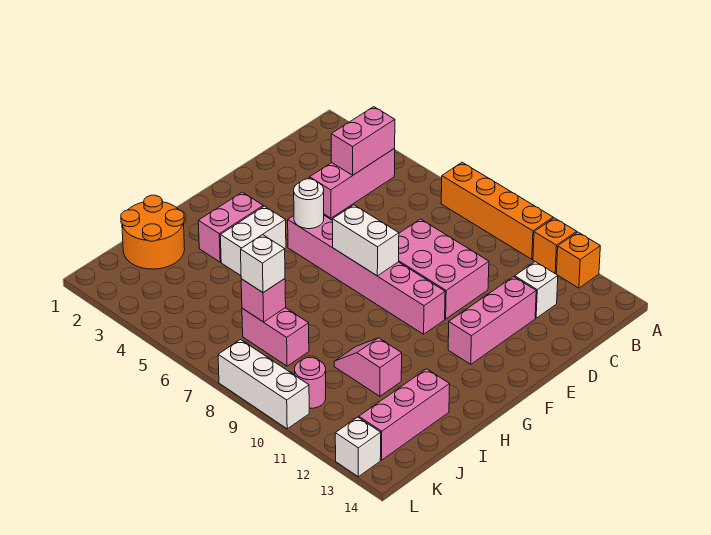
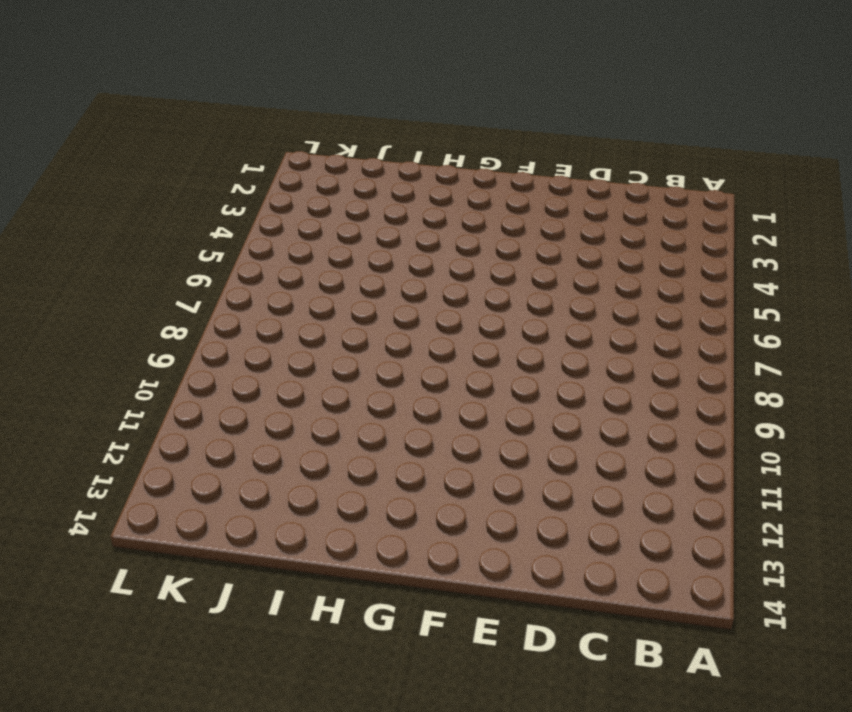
none -> orange brick A7:A10 level 1
none -> orange brick A11 level 1
none -> orange brick A12 level 1

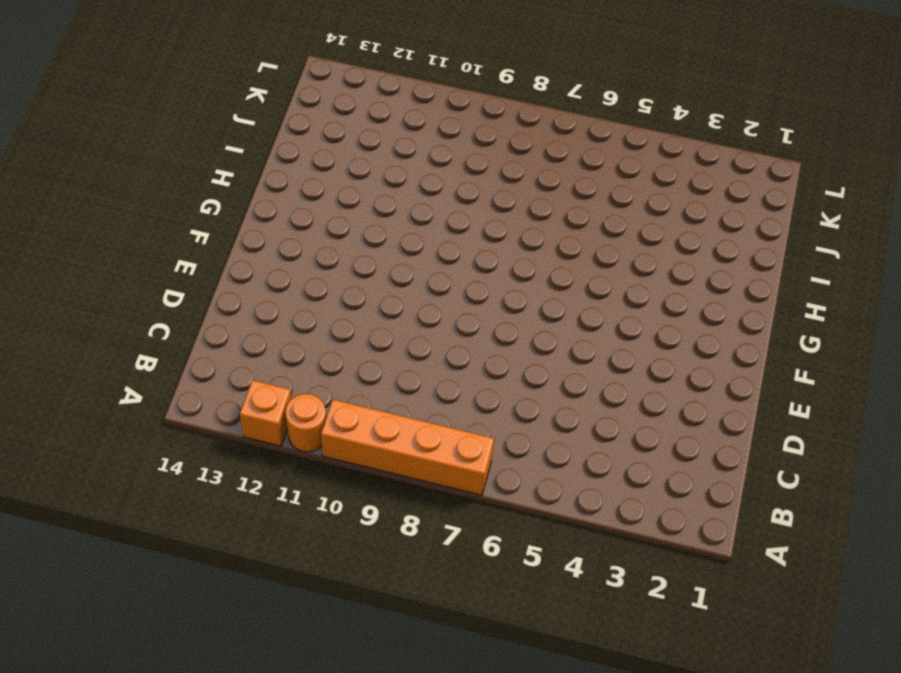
orange round brick A11 level 1 -> orange brick A11 level 1
none -> pink brick B4:D4 level 1
none -> white brick C12 level 1
none -> pink brick D8:E10 level 1

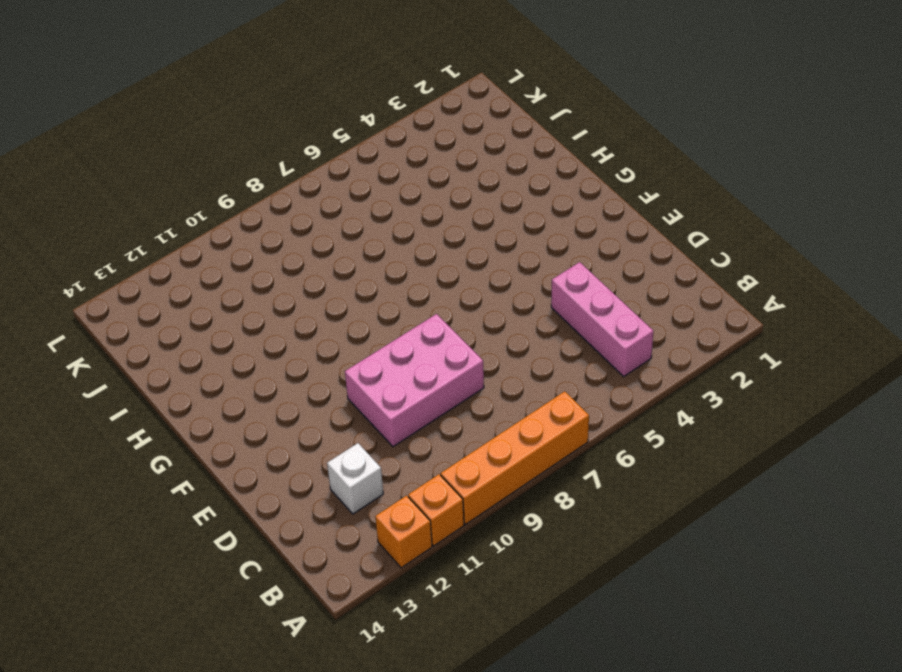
none -> pink brick D12:F12 level 1
none -> pink brick F5:F10 level 1
none -> pink brick G3:H3 level 1

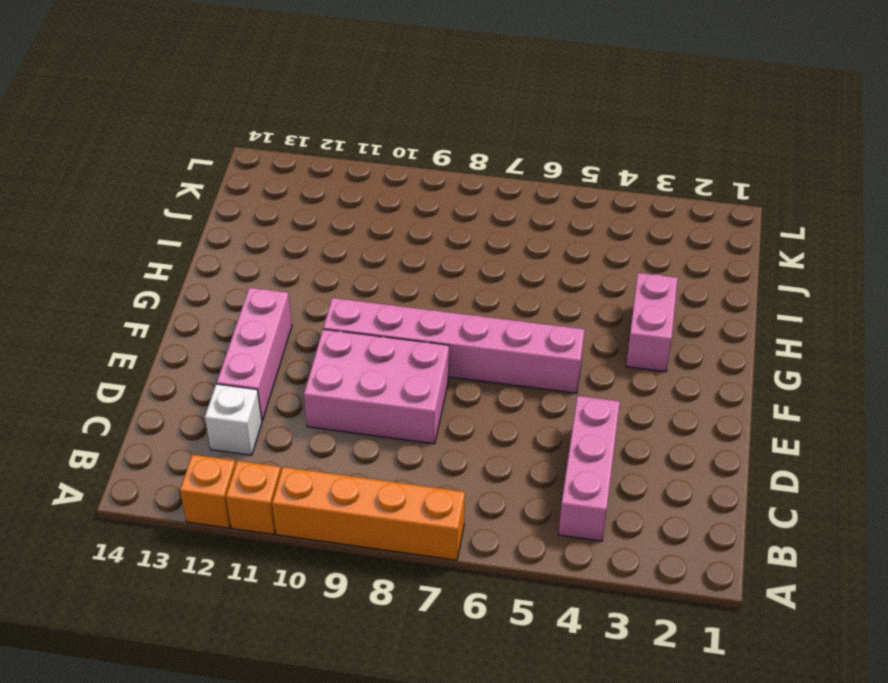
none -> white brick G4:H4 level 1
none -> orange round brick I1:J2 level 1
none -> pink slope I10:I11 level 1 top 11

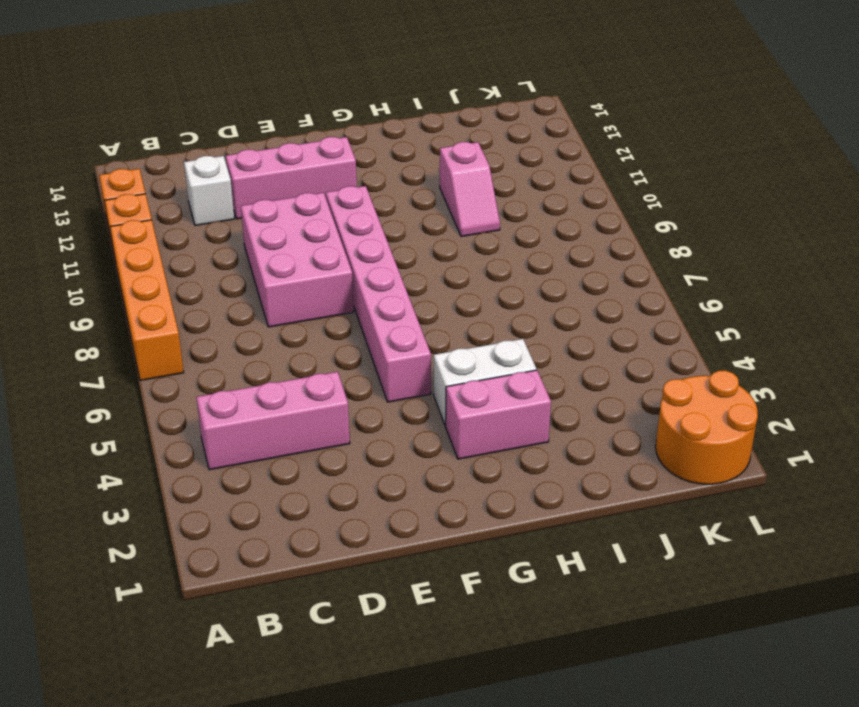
orange round brick K1:L2 level 1 -> orange round brick I1:J2 level 1
none -> pink brick I13:K13 level 1
none -> pink brick J7:J8 level 1
none -> pink round brick K10 level 1

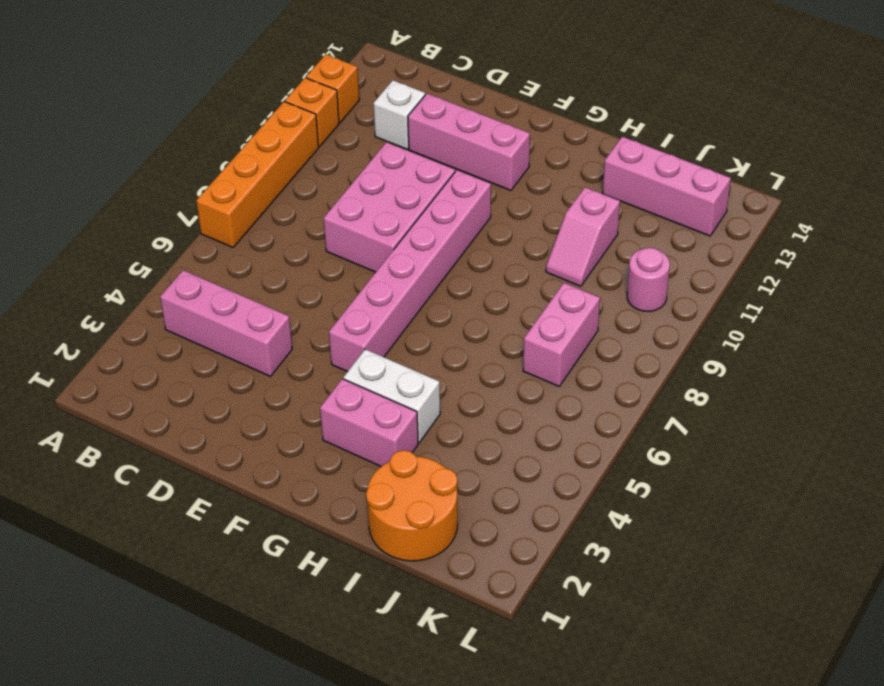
none -> white brick L8:L10 level 1
none -> white brick L13 level 1
none -> pink brick B4:C4 level 2

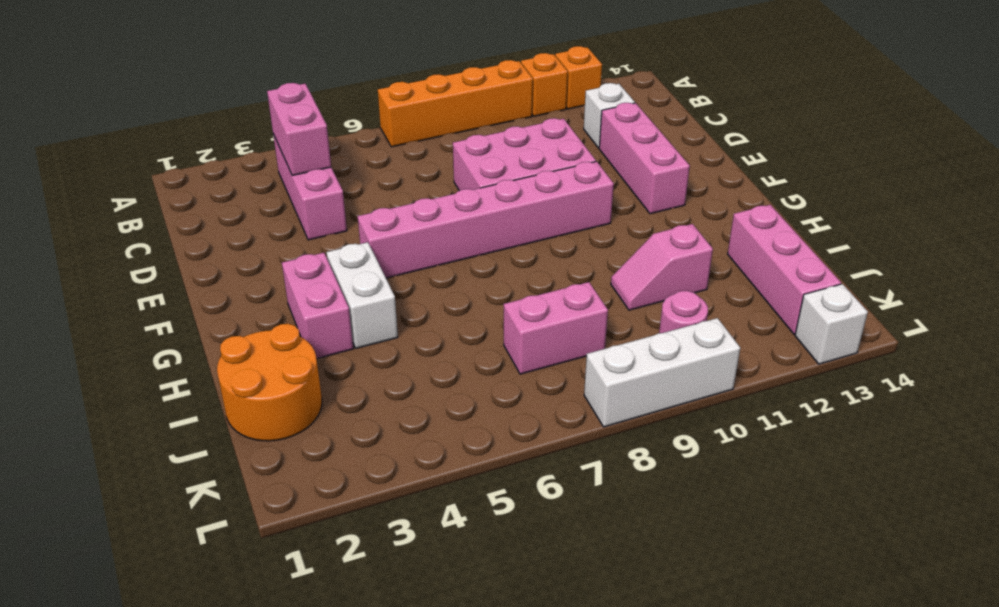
none -> white round brick F5 level 2
none -> white brick F7:F8 level 2
none -> pink brick J7 level 2

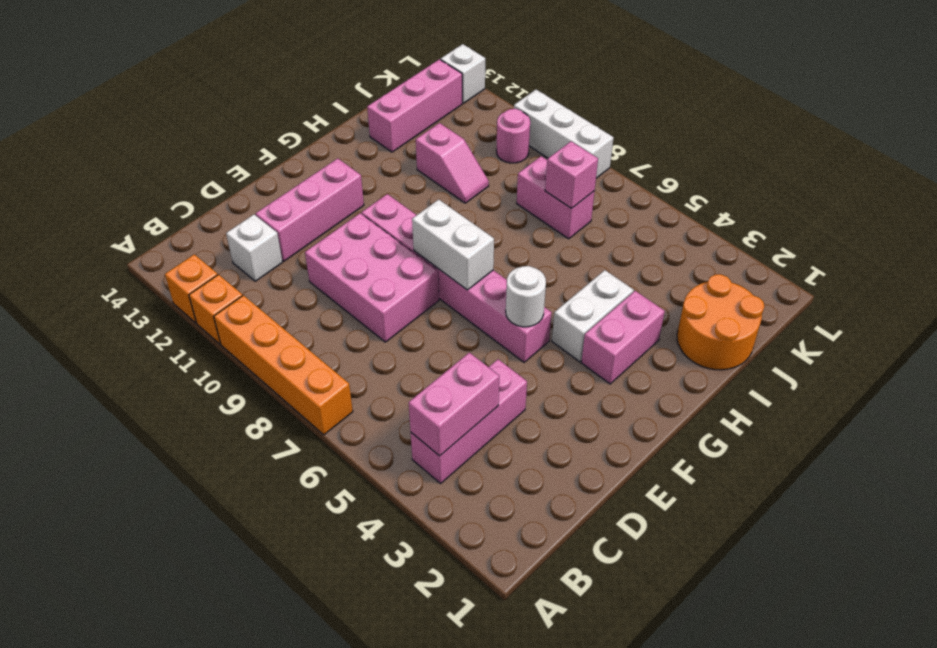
none -> white brick J7 level 3

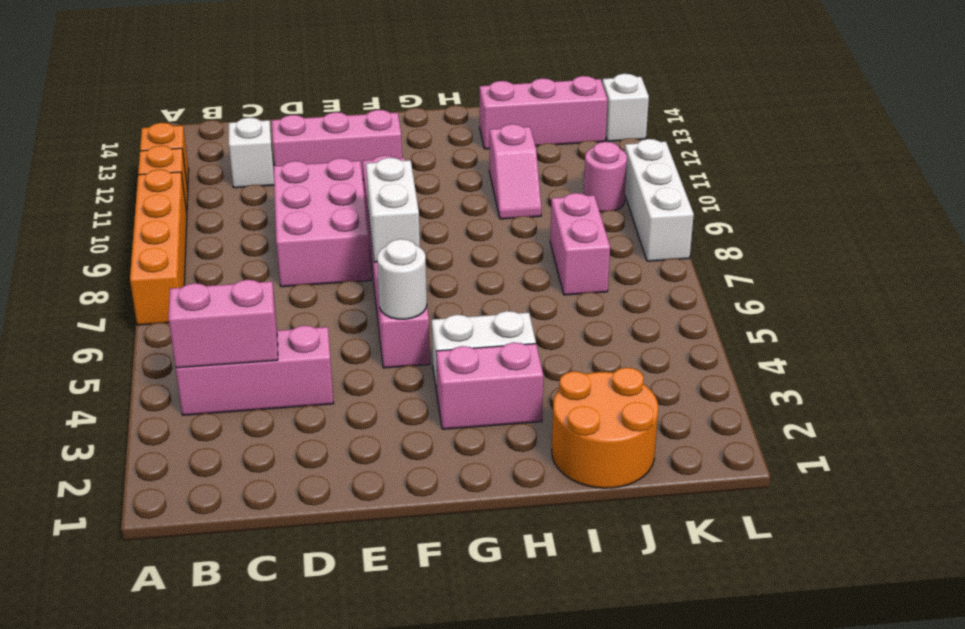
none -> pink brick J7 level 2
none -> white brick J7 level 3

